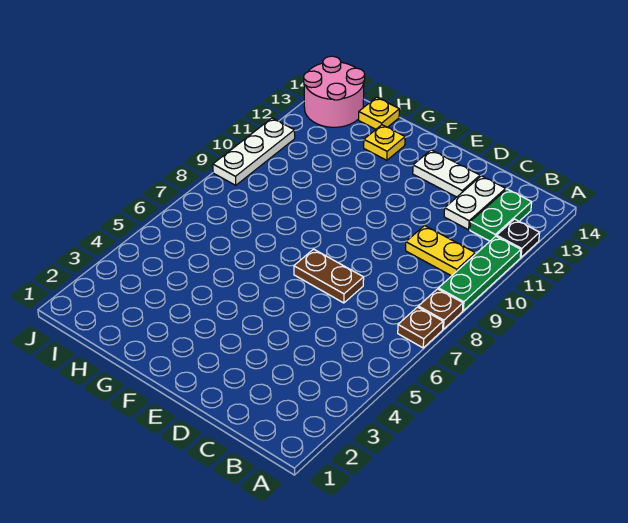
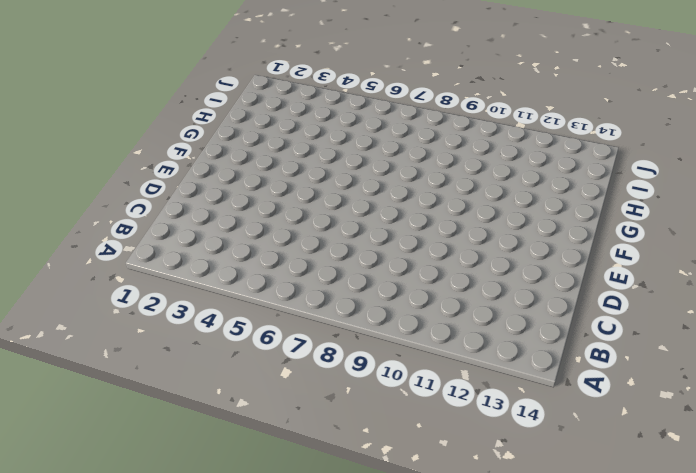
none -> brown plate A7 level 1
none -> brown plate A8 level 1
none -> green plate A9:A11 level 1

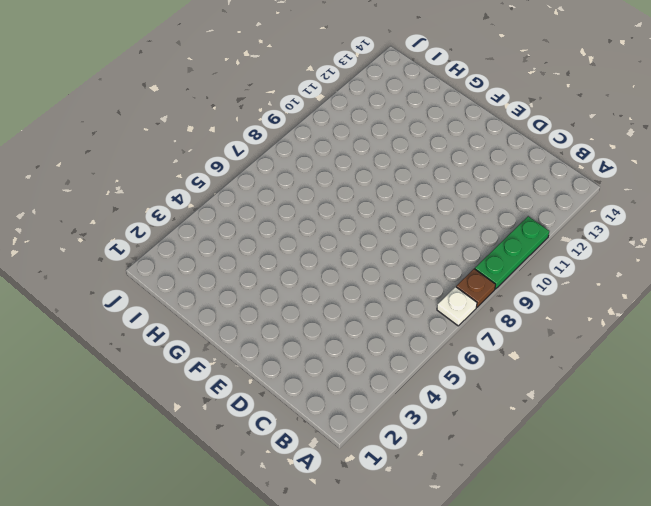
white plate A7 level 1 -> brown plate A7 level 1
none -> black plate A12 level 1
none -> yellow plate B10:C10 level 1
none -> green plate B12:B13 level 1

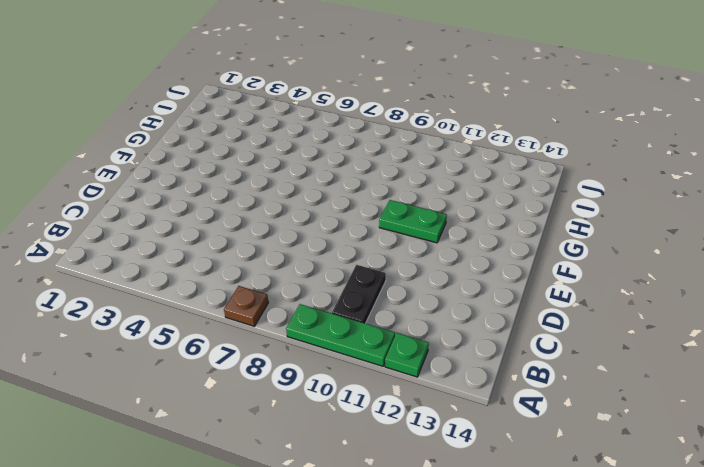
green plate A12 level 1 -> black plate A12 level 1
black plate B10:C10 level 1 -> yellow plate B10:C10 level 1
green plate F10:F11 level 1 -> green plate B12:B13 level 1
none -> brown plate A8 level 1
none -> white plate C12:C13 level 1
none -> brown plate D7:E7 level 1

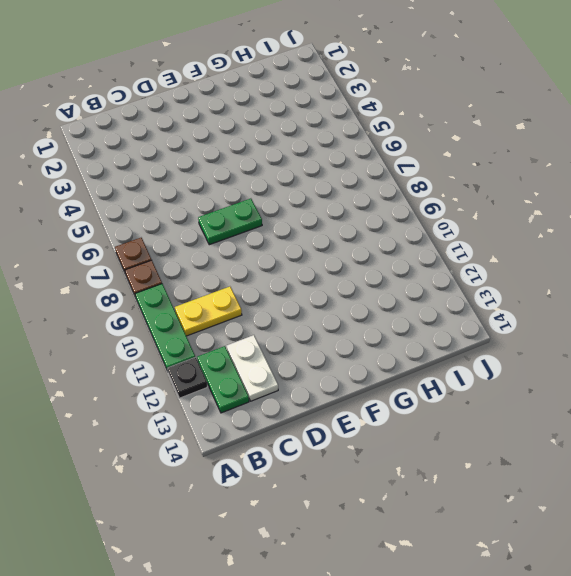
green plate D7:E7 level 1 -> brown plate D7:E7 level 1
none -> white plate D13:E13 level 1
none -> yellow plate G13 level 1
none -> yellow plate H14 level 1

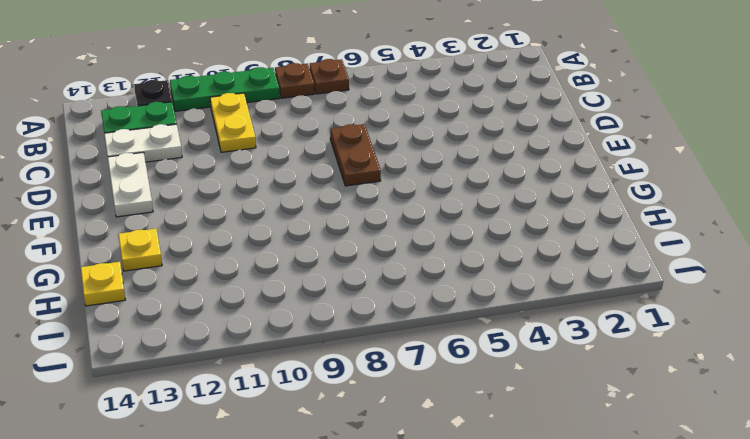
none -> pink round brick I13:J14 level 1
none -> white plate J9:J11 level 1

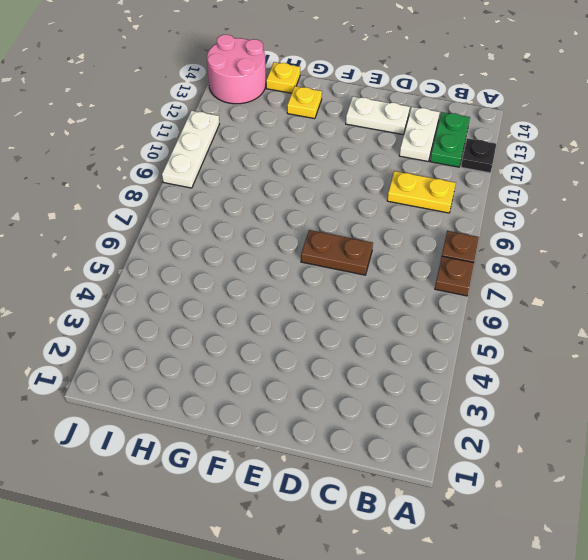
none -> green plate A9:A11 level 1

